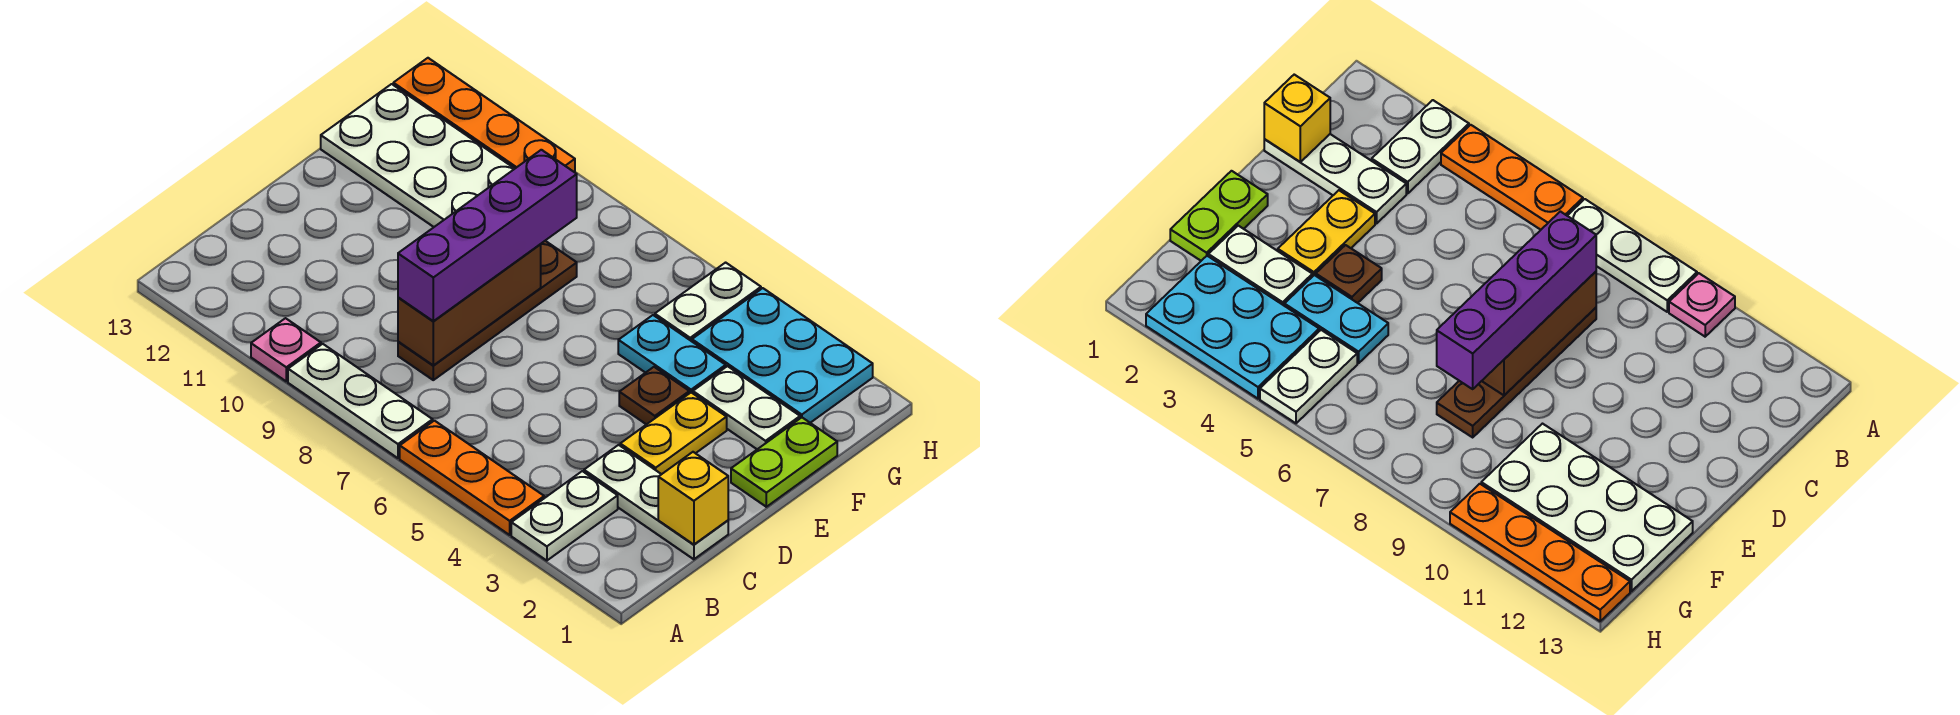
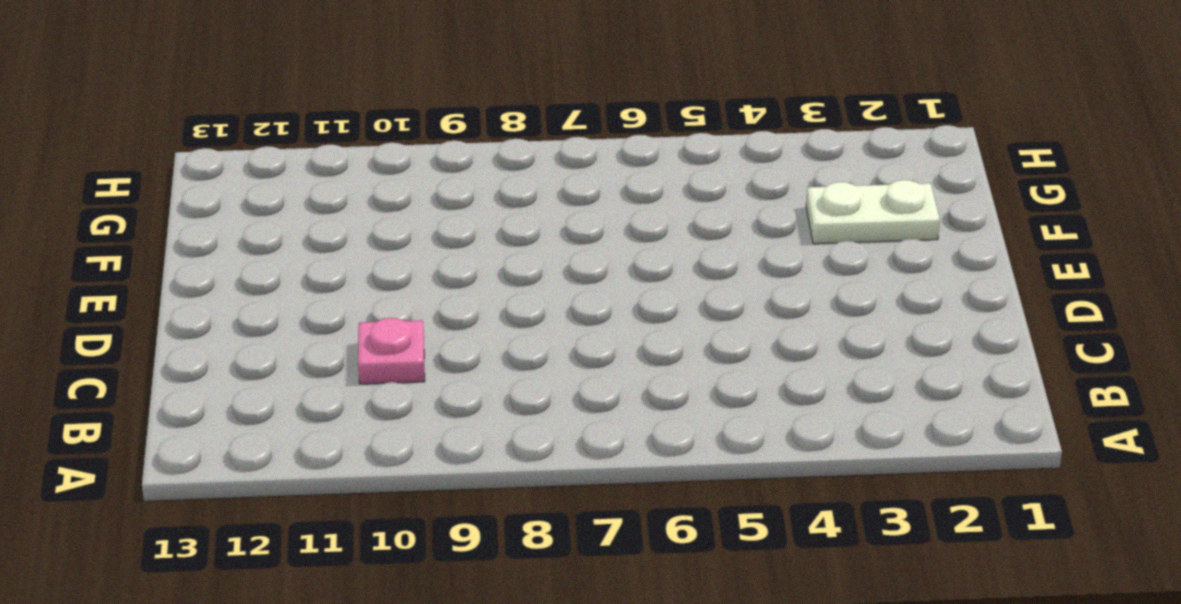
pink plate C10 level 1 -> pink plate A10 level 1
none -> white plate A3:B3 level 1
none -> orange plate A4:A6 level 1
none -> white plate A7:A9 level 1

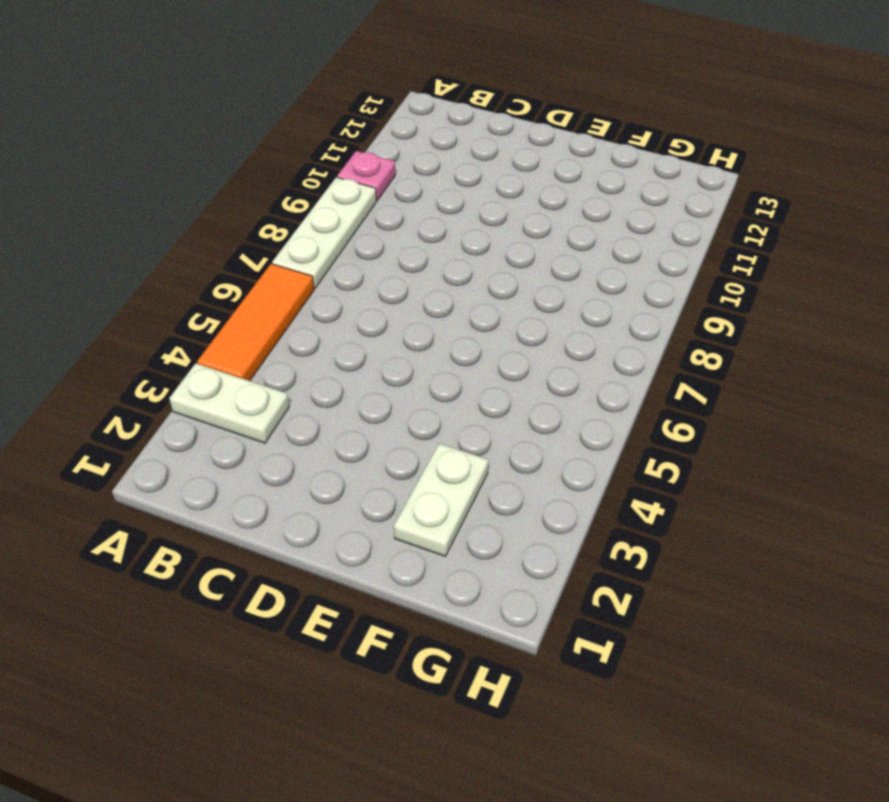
orange tile A4:A6 level 1 -> orange plate A4:A6 level 1
none -> white plate C1:C3 level 1
none -> brown plate C8:F8 level 1
none -> yellow plate D3:E3 level 1

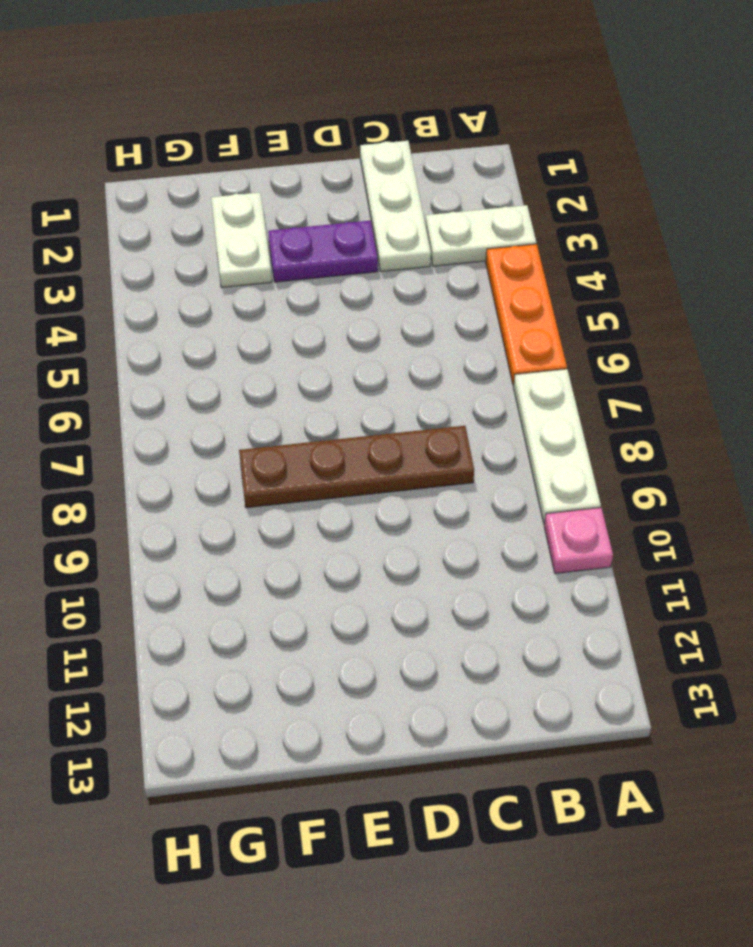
purple plate D3:E3 level 1 -> yellow plate D3:E3 level 1
none -> lime plate E1:F1 level 1
none -> brown plate E4 level 1
none -> cyan plate F4:F5 level 1

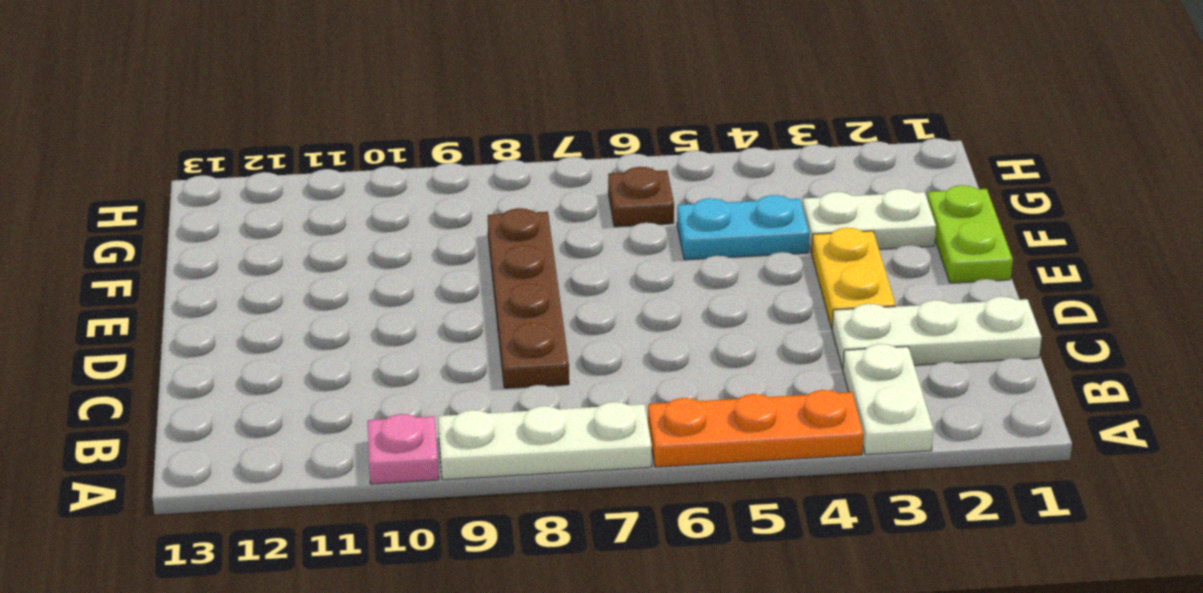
brown plate G6 level 1 -> brown plate E4 level 1
none -> white plate F10:G13 level 1
none -> cyan plate G2:H4 level 1
none -> white plate G5:H5 level 1

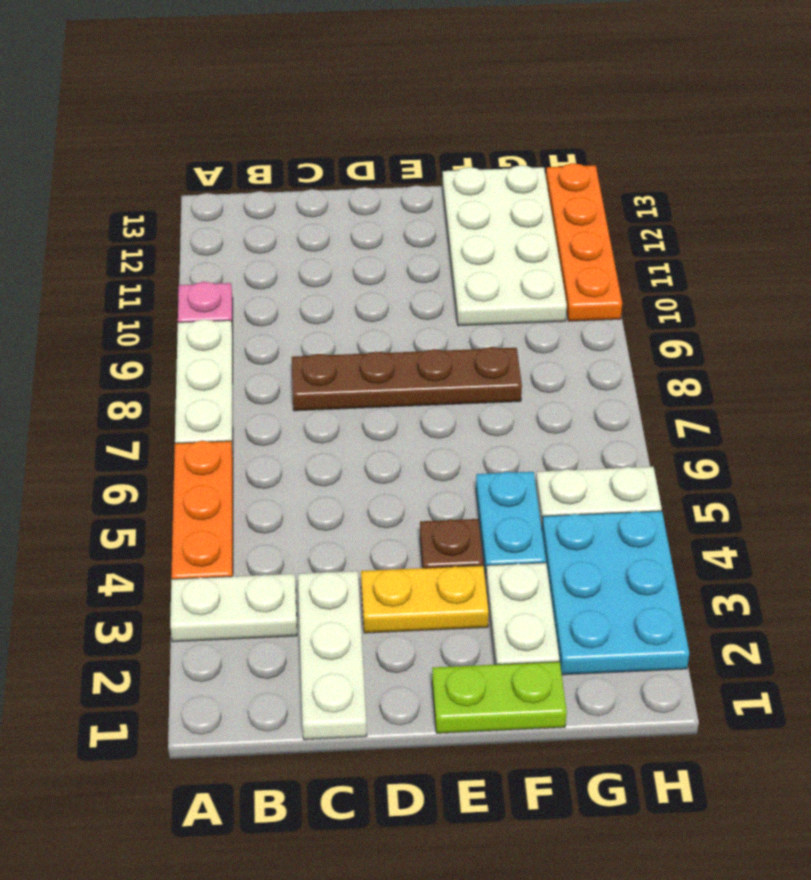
none -> yellow brick C1 level 2
none -> brown brick C8:E8 level 2
none -> purple brick C8:F8 level 3

